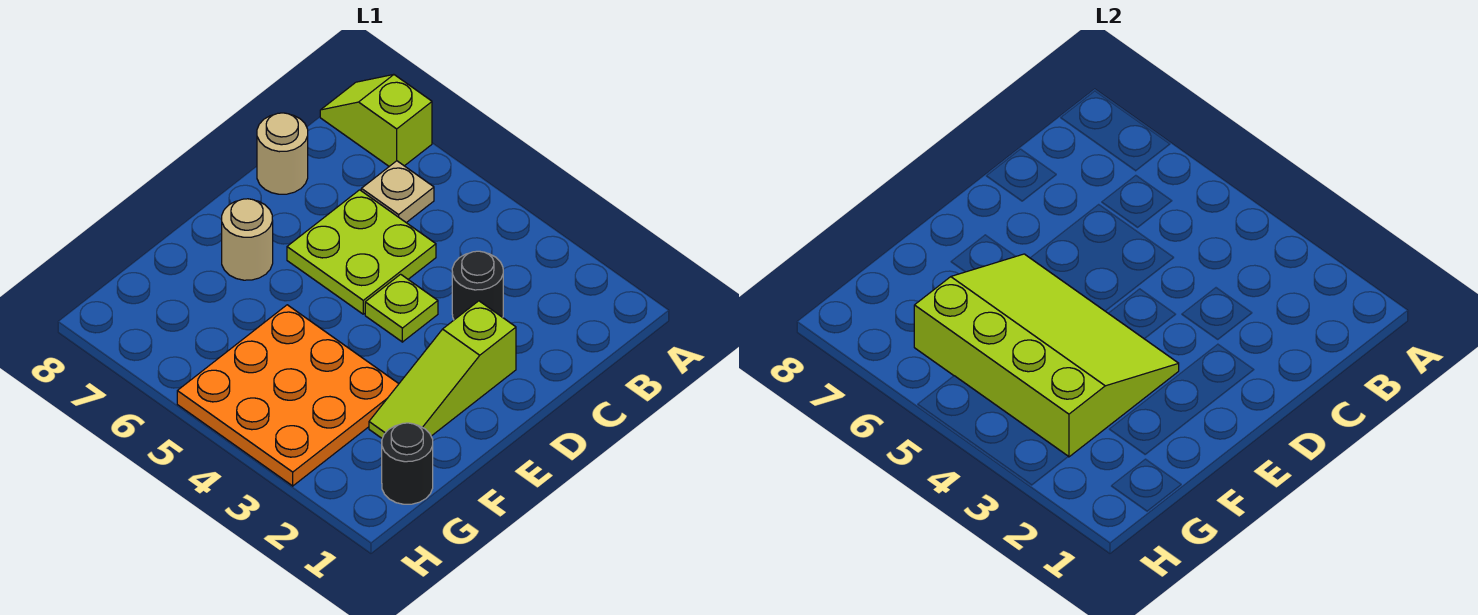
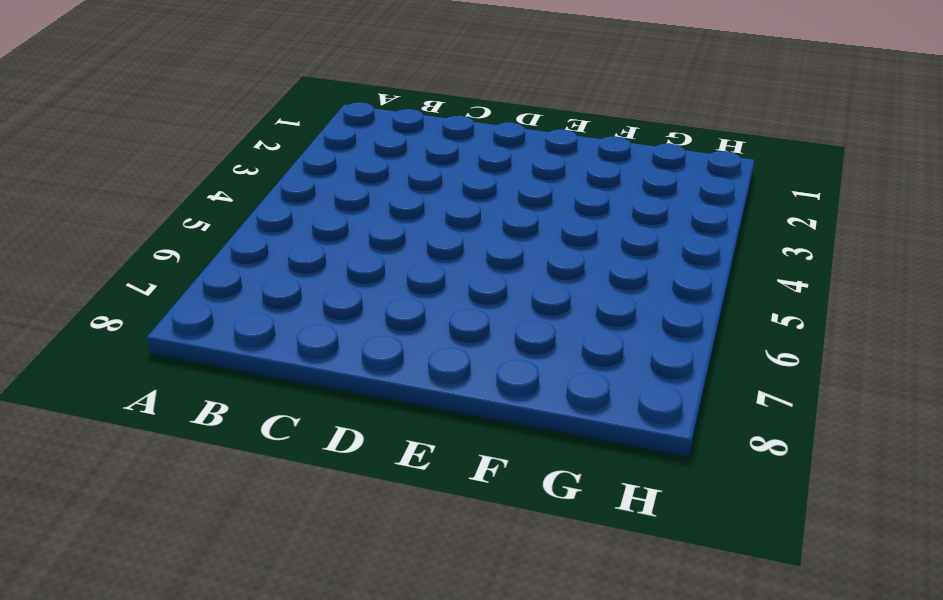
none -> lime slope A7:A8 level 1 top 7
none -> tan plate B6 level 1

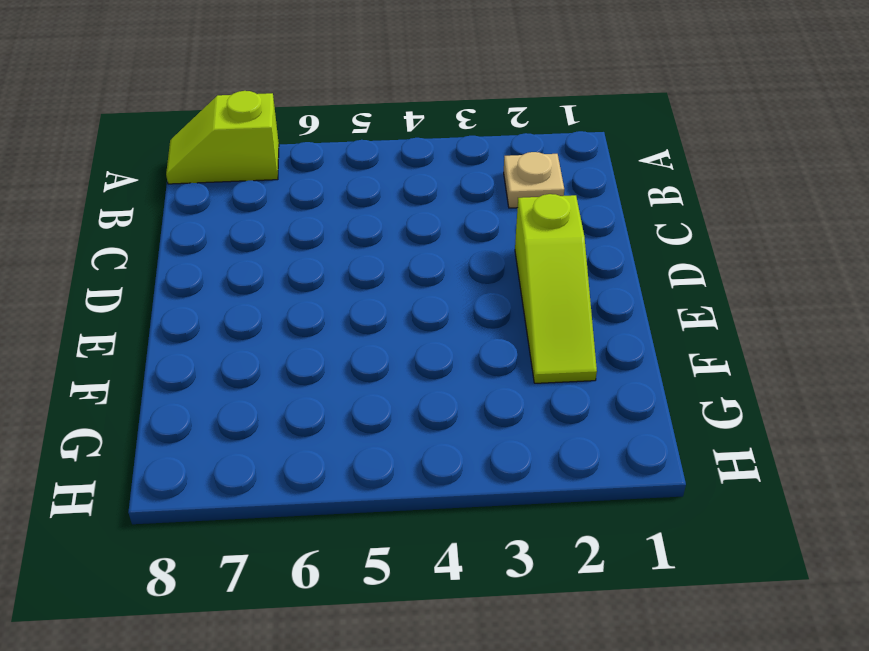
tan plate B2 level 1 -> tan plate B6 level 1
none -> black round brick C3 level 1
none -> lime plate C5:D6 level 1

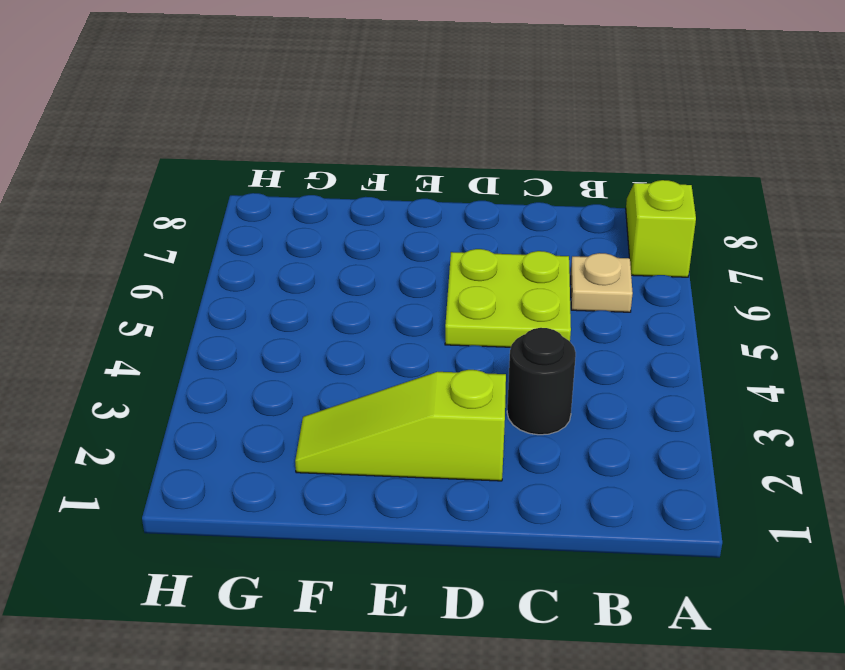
none -> tan round brick C8 level 1
none -> lime plate D4 level 1

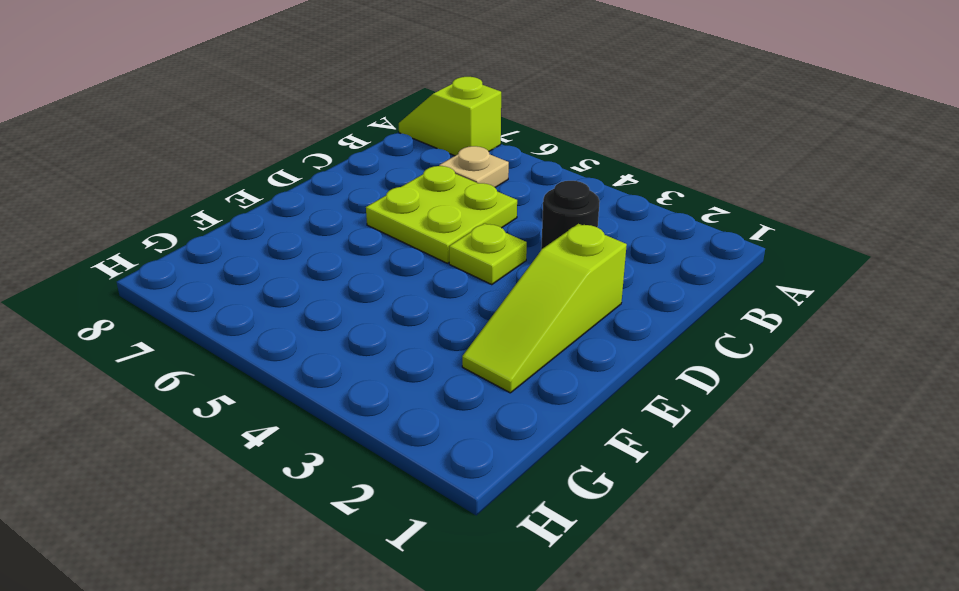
none -> tan round brick C8 level 1
none -> tan round brick E7 level 1

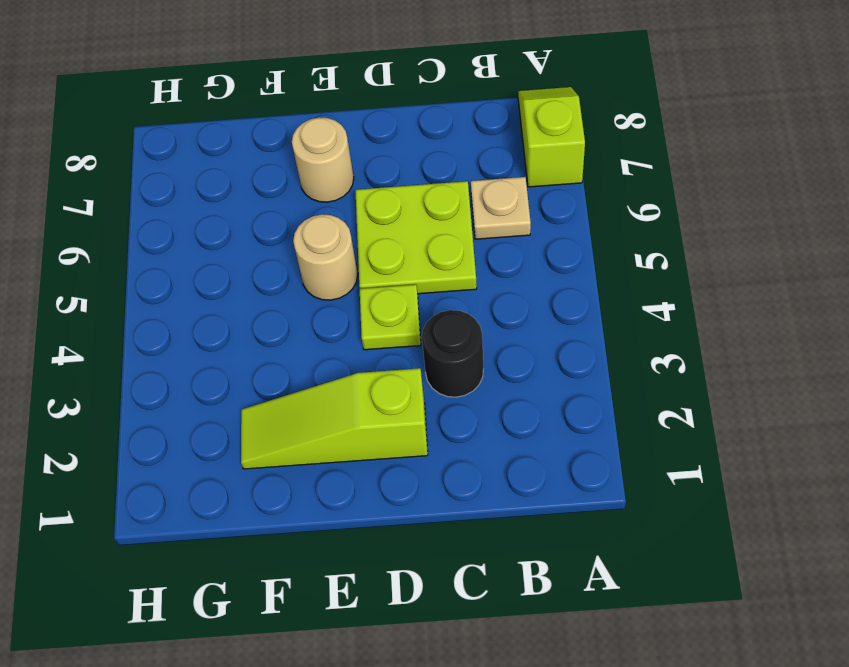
tan round brick E5 level 1 -> tan round brick C8 level 1
none -> orange plate F3:H5 level 1
none -> black round brick G1 level 1

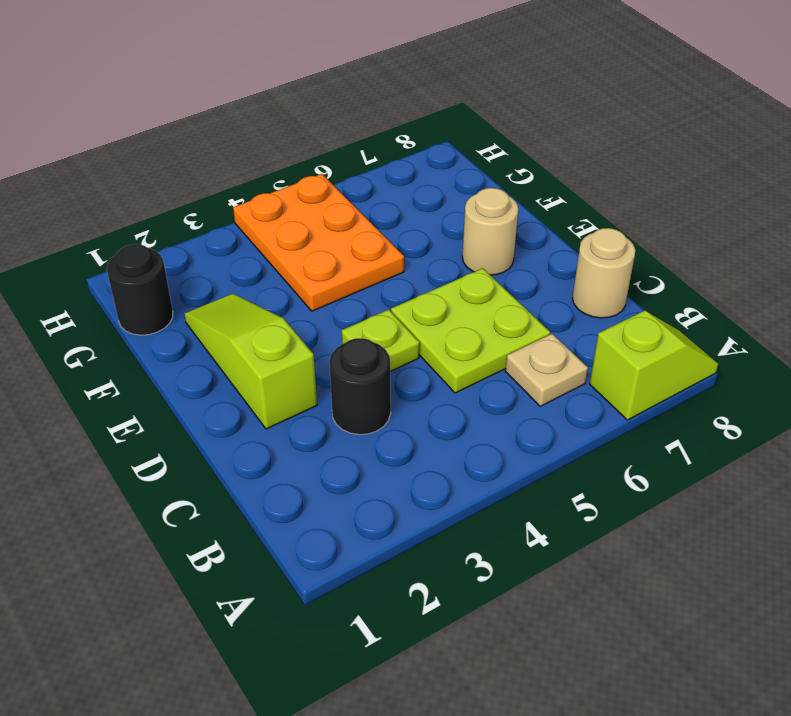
orange plate F4:H5 level 1 -> orange plate F3:H5 level 1
none -> lime slope E3:G6 level 2 top G

